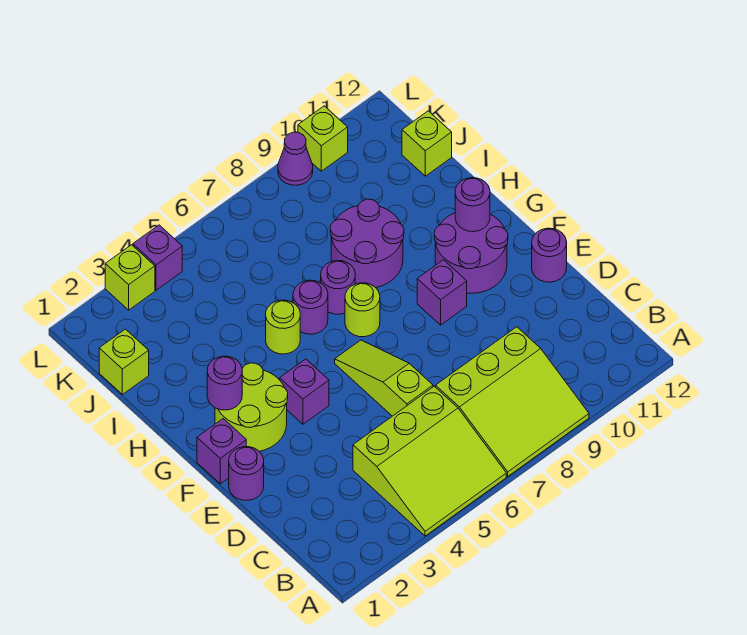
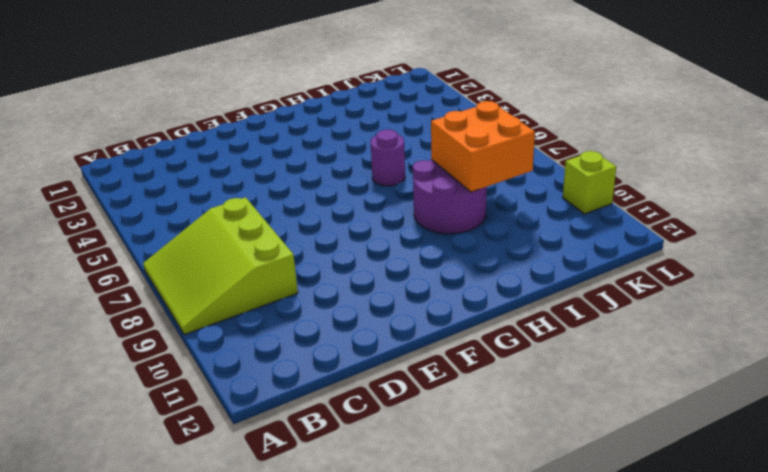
orange brick I8:J9 level 2 -> none
none -> lime slope A4:C6 level 1 top C
none -> lime slope D6:F6 level 1 top D
none -> purple round brick E1 level 1

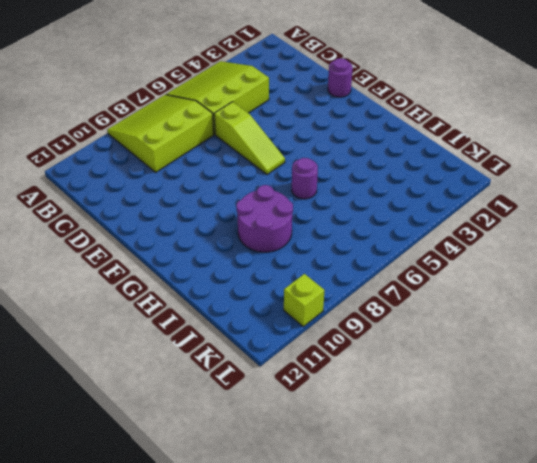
none -> purple round brick E12 level 1
none -> purple brick F1 level 1
none -> lime round brick F2:G3 level 1

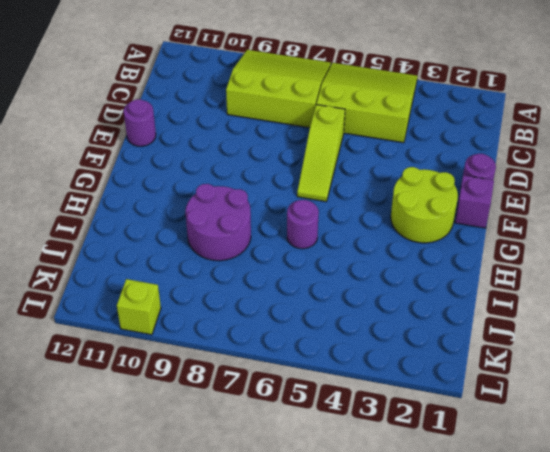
none -> purple brick F4 level 1
none -> purple brick F9 level 1
none -> purple round brick F10:G11 level 1

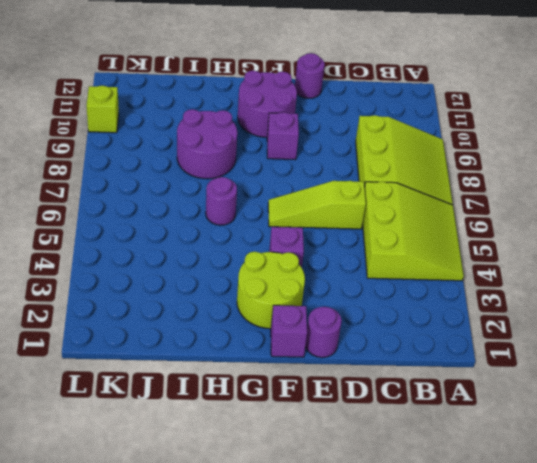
none -> lime round brick G7 level 1
none -> lime round brick H5 level 1
none -> purple round brick H7 level 1

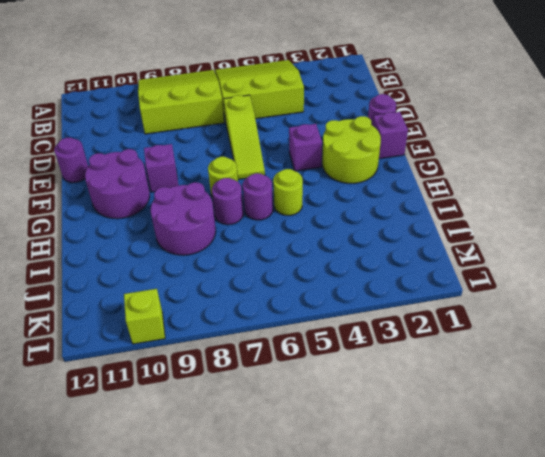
none -> lime brick J1 level 1
none -> lime brick J12 level 1
none -> lime brick L3 level 1

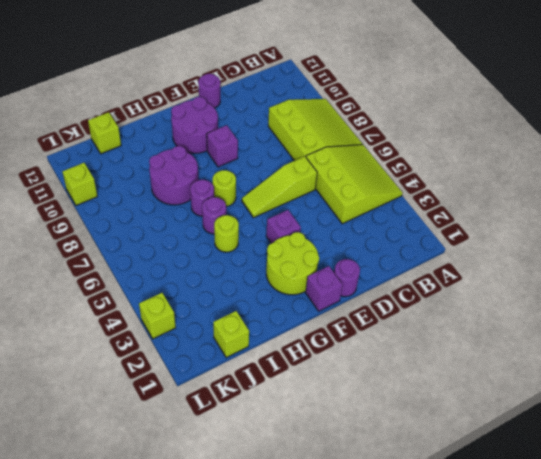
none -> purple brick L4 level 1
none -> purple cone L9 level 1
none -> purple round brick G2 level 2

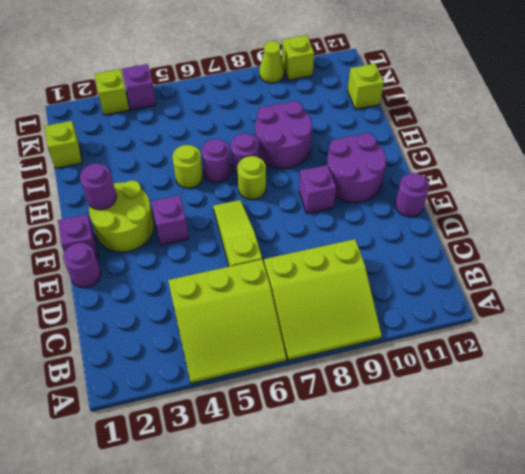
lime cone L9 level 1 -> purple cone L9 level 1
none -> purple round brick G11 level 2

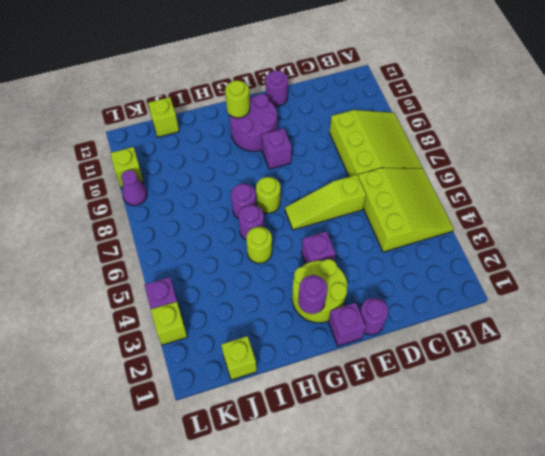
lime round brick G11 level 2 -> purple round brick G11 level 2
none -> purple round brick H8:I9 level 1

